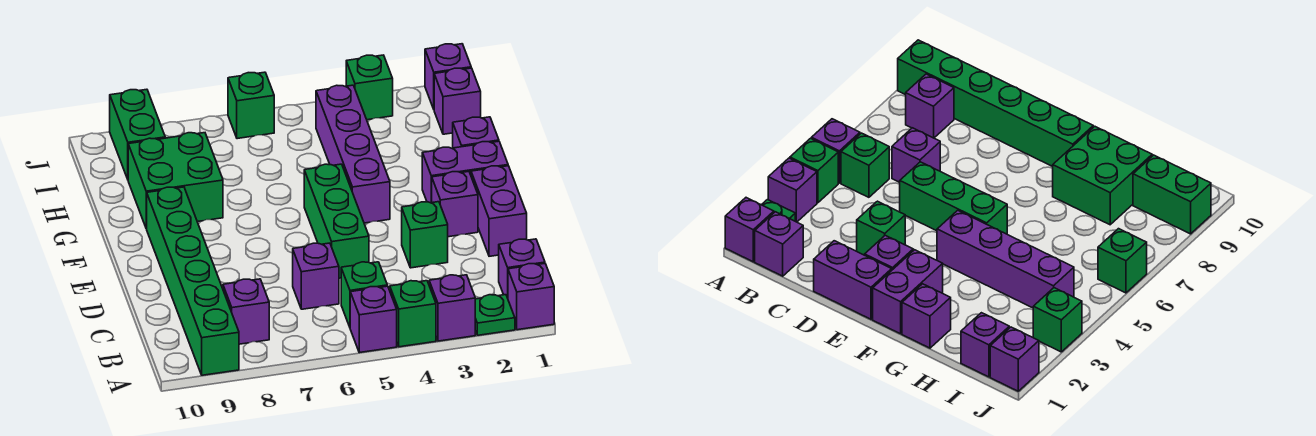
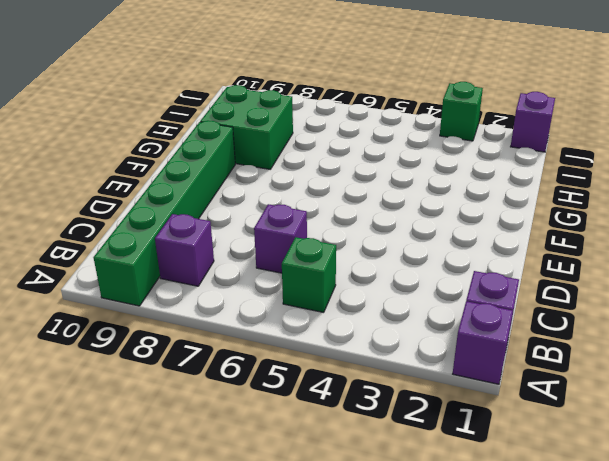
none -> green plate A2 level 1
none -> purple brick A3 level 1
none -> green brick A4 level 1

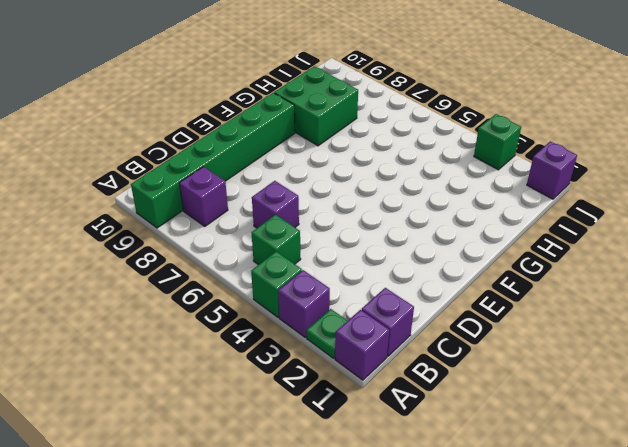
none -> purple brick A5 level 1
none -> purple brick D1:E1 level 1
none -> green brick D3 level 1

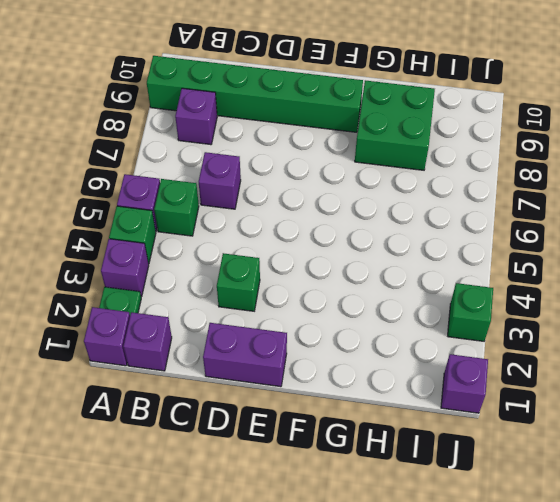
none -> green brick D5:F5 level 1
none -> purple brick E2 level 1
none -> purple brick F1:F2 level 1

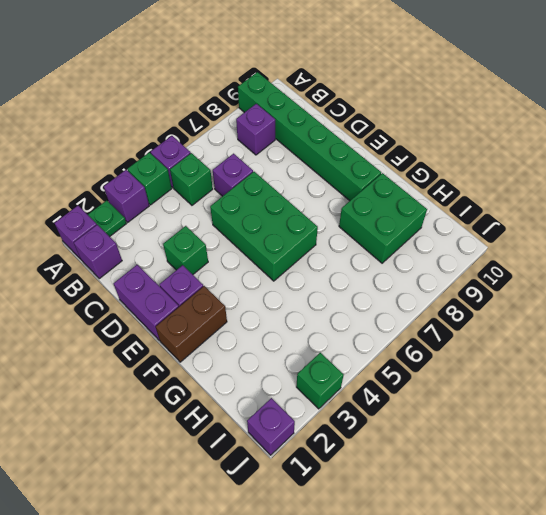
green brick D5:F6 level 1 -> green brick D5:F5 level 1
brown brick F1:F2 level 1 -> purple brick F1:F2 level 1
none -> purple brick F4:I4 level 1
none -> purple brick G1 level 1
none -> purple brick I1 level 1

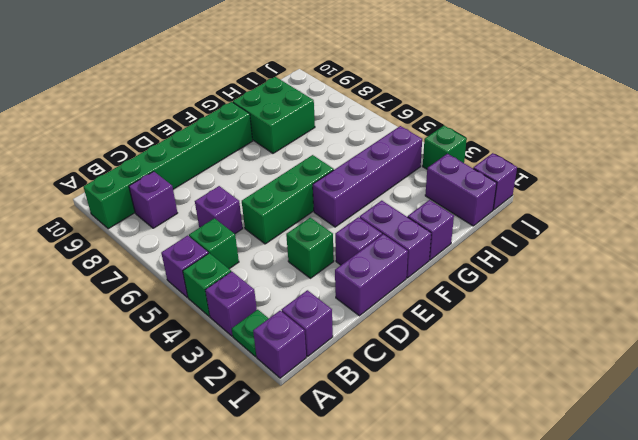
purple brick I1:I2 level 1 -> purple brick I1 level 1
none -> green brick I9:J9 level 1
none -> green brick J6 level 1

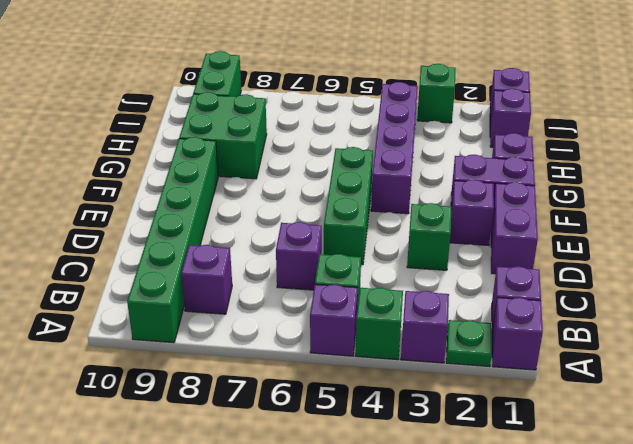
none -> green brick J6 level 1

